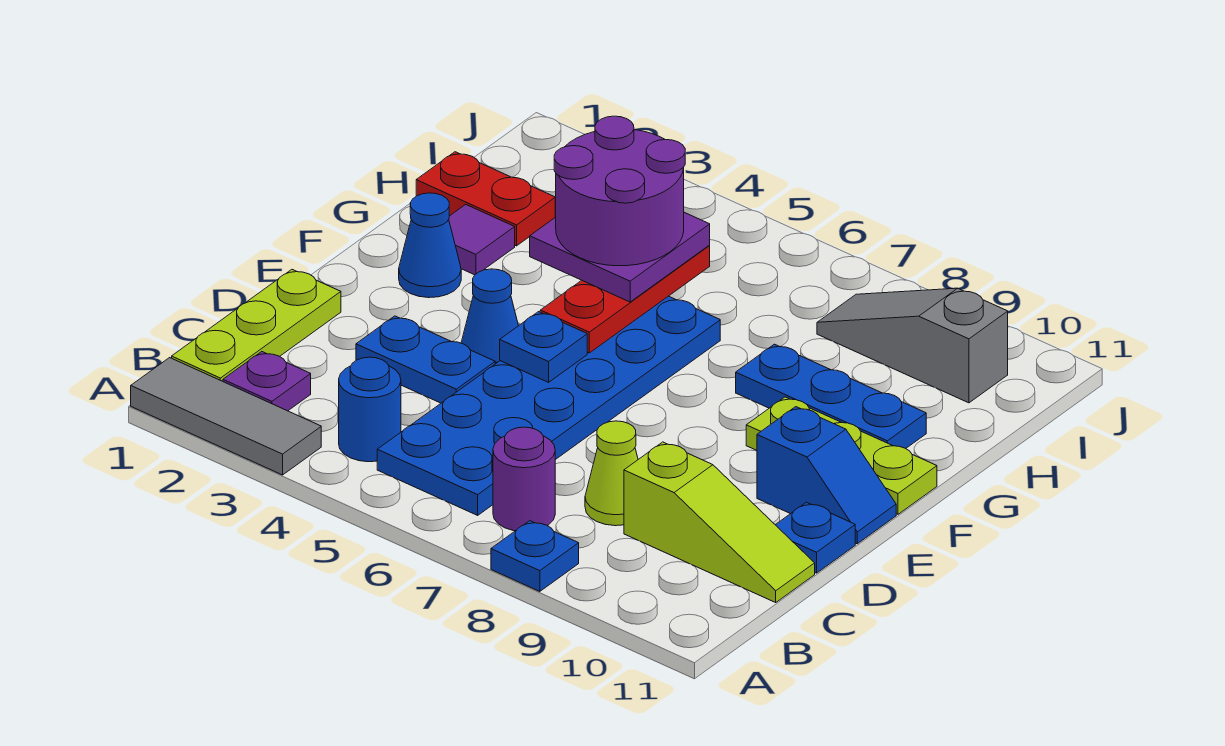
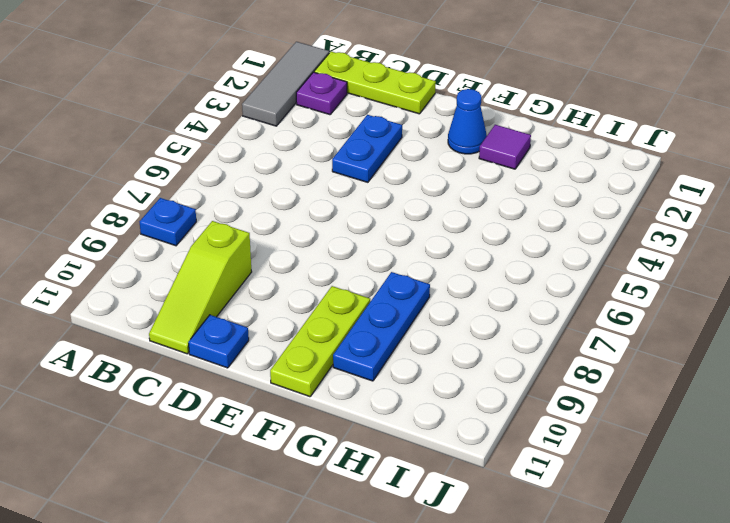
none -> blue round brick B4 level 1
none -> blue plate B5:G6 level 1
none -> purple round brick B7 level 1

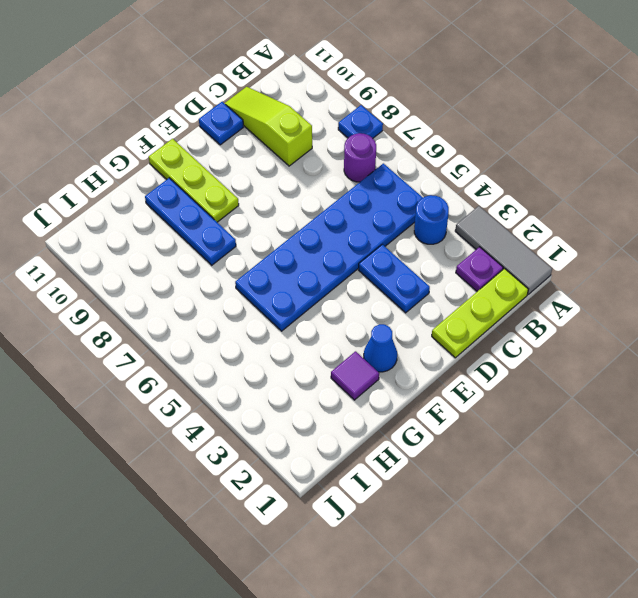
none -> lime cone C8 level 1
none -> blue cone E4 level 1
none -> blue slope E10:E11 level 1 top 10

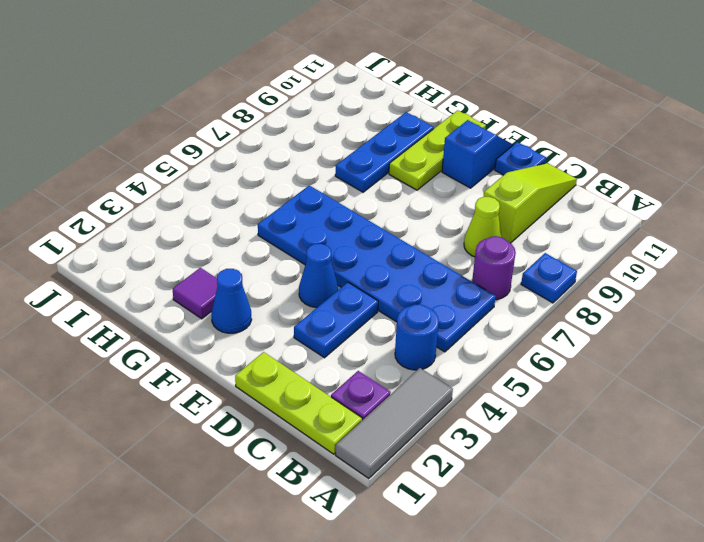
none -> red plate H1:H2 level 1
none -> grey slope I8:I10 level 1 top 10
none -> blue plate E5 level 2

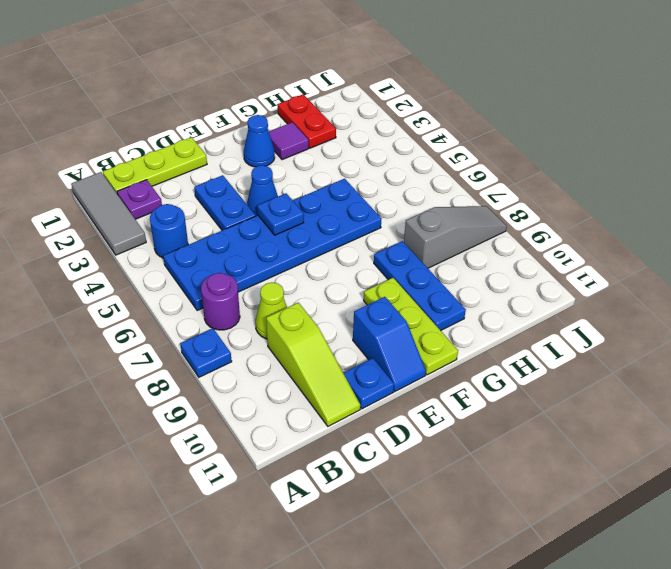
grey slope H8:J8 level 1 top H -> grey slope I8:I10 level 1 top 10
none -> red plate F5:H5 level 2
none -> purple plate G4:H5 level 3
none -> purple round brick G4:H5 level 4

